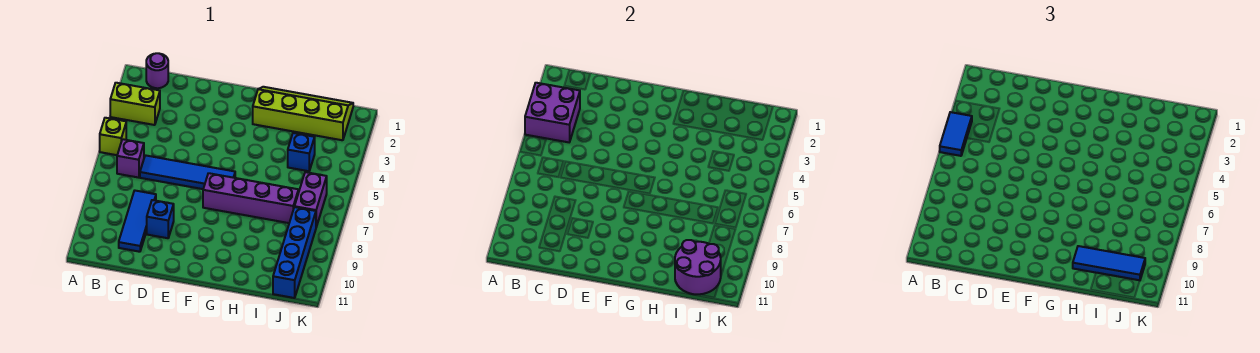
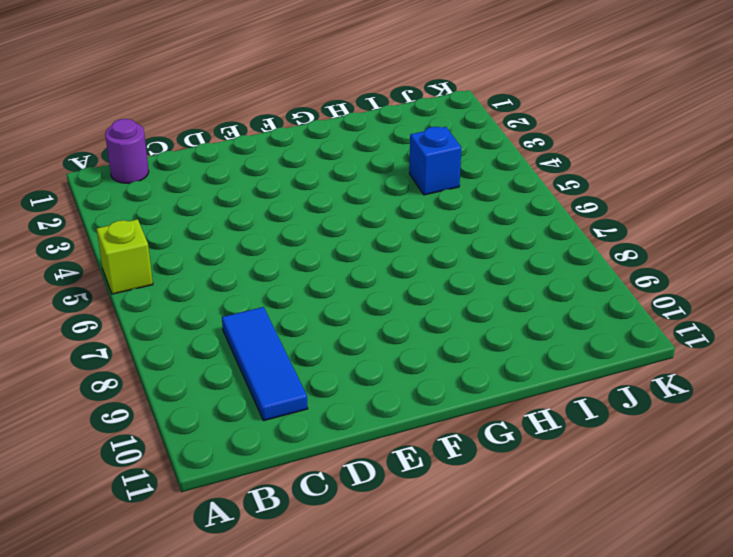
none -> lime brick A3:B3 level 1
none -> purple brick B6 level 1
none -> blue tile C6:F6 level 1

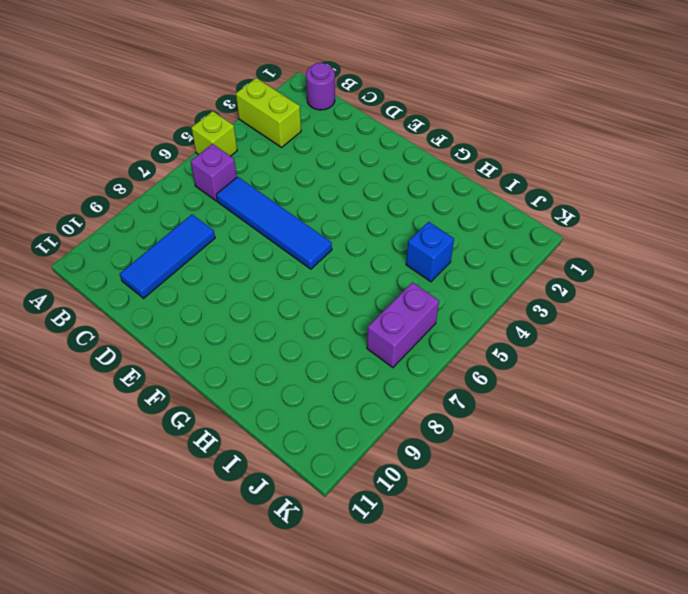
none -> blue brick D9 level 1
none -> purple brick F7:I7 level 1
none -> lime slope G1:J2 level 1 top 2

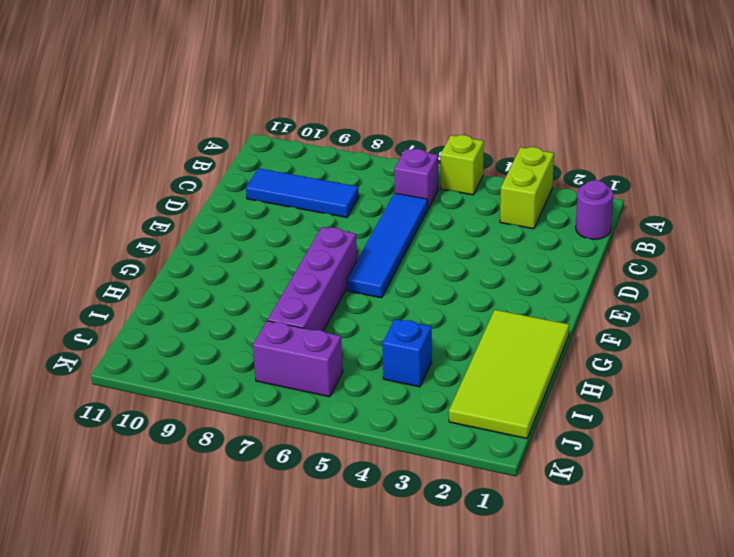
lime tile G1:J2 level 1 -> lime slope G1:J2 level 1 top 2
none -> blue brick D9 level 1
none -> blue brick J8:J11 level 1
none -> purple brick A3:B4 level 2

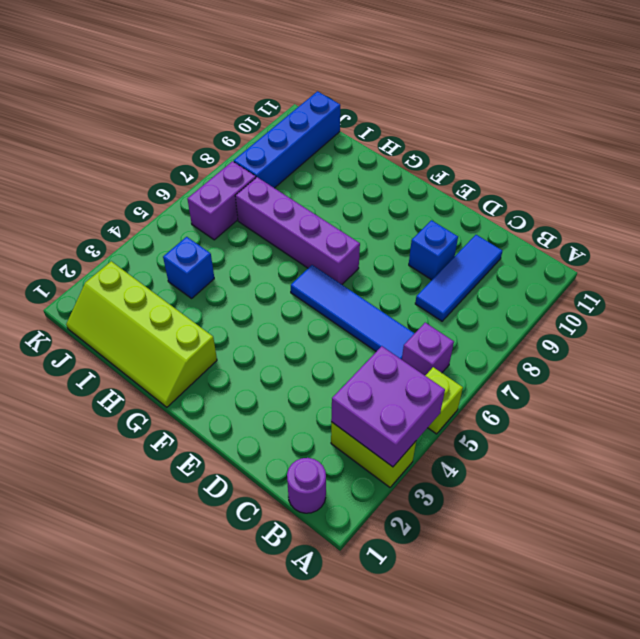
none -> purple round brick I10:J11 level 2
none -> blue tile A4:A5 level 3
none -> blue tile H10:J10 level 3

